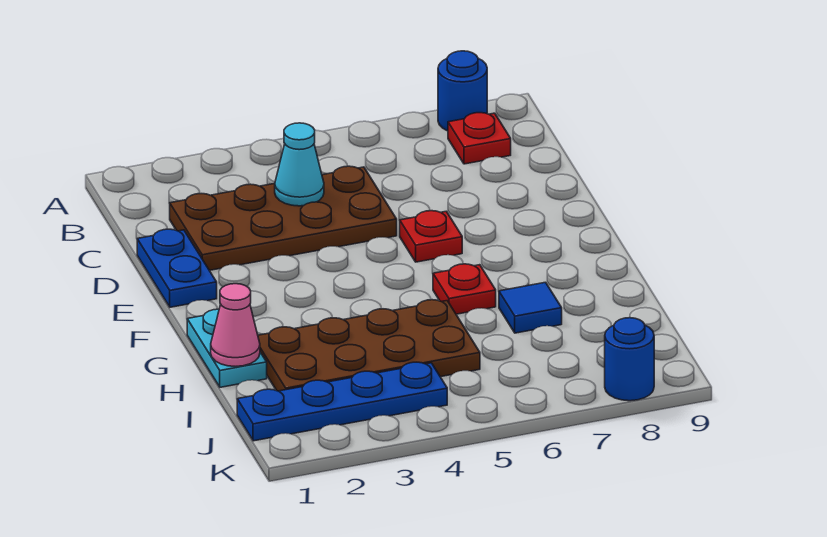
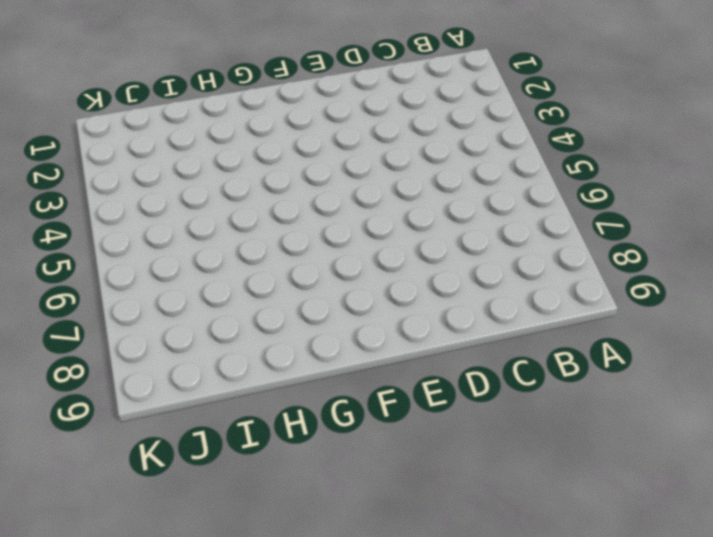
none -> blue round brick A8 level 1
none -> red plate B8 level 1
none -> brown plate C2:D5 level 1

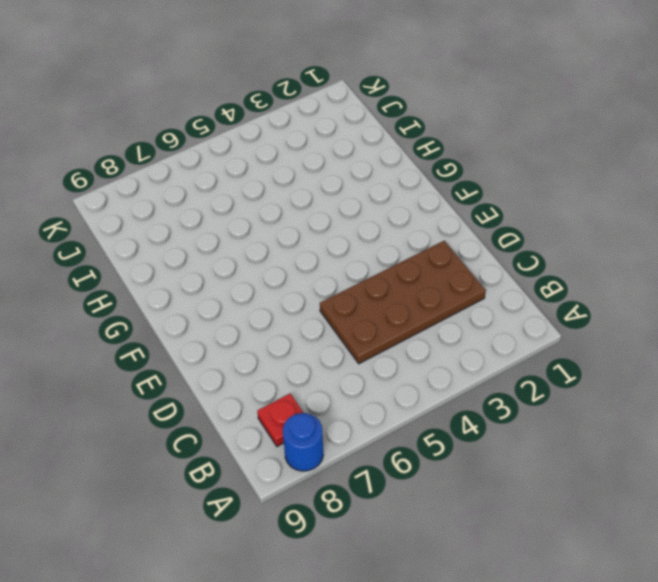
none -> blue plate D1:E1 level 1
none -> red plate E6 level 1
none -> cyan plate G1:H1 level 1

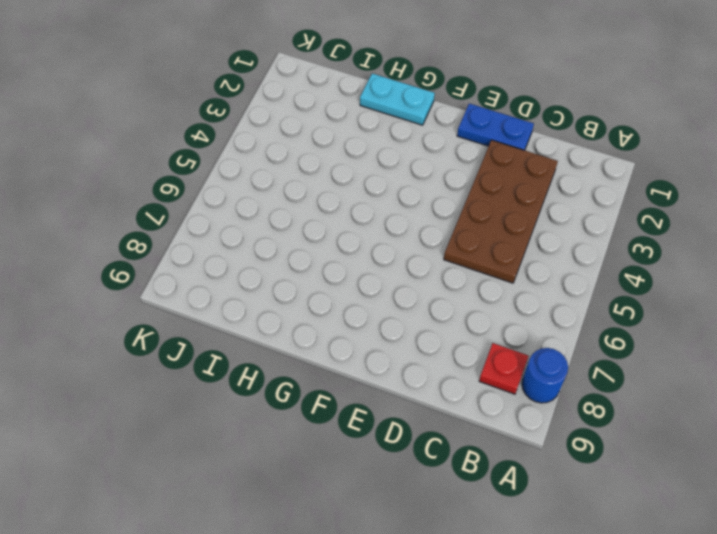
none -> red plate E6 level 1
none -> red plate G6 level 1
none -> brown plate H2:I5 level 1

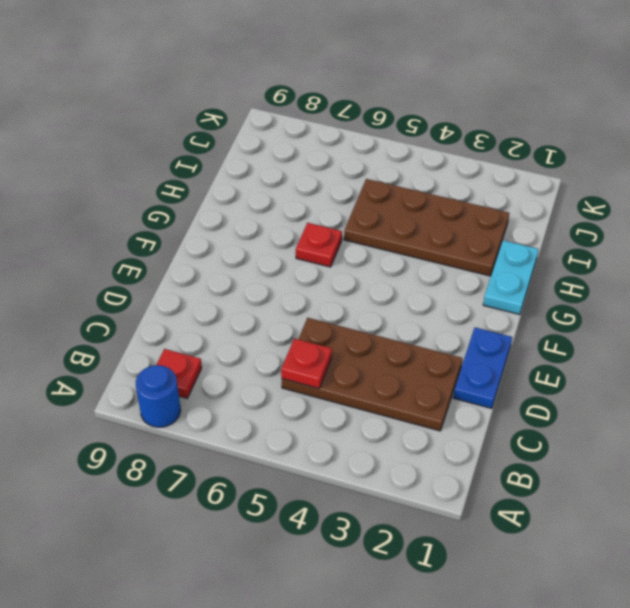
red plate C5 level 2 -> red plate E6 level 1
none -> blue tile H7 level 1
none -> blue plate J1:J4 level 1
none -> blue round brick K8 level 1

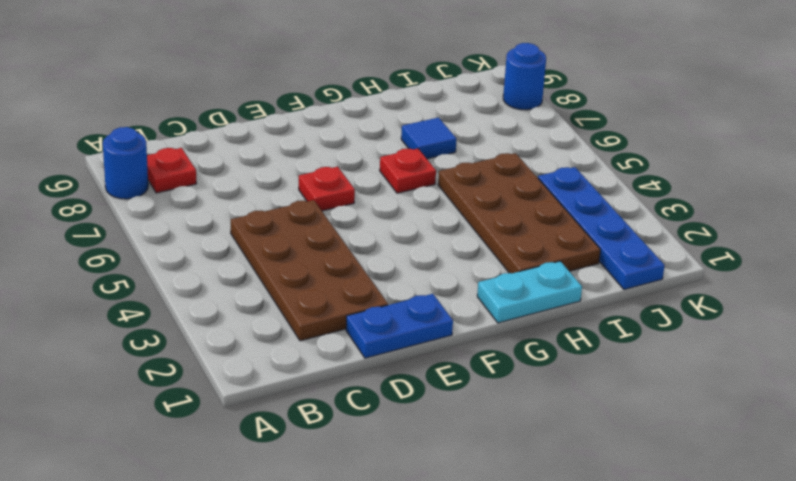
none -> cyan cone C4 level 2
none -> pink cone H1 level 2

